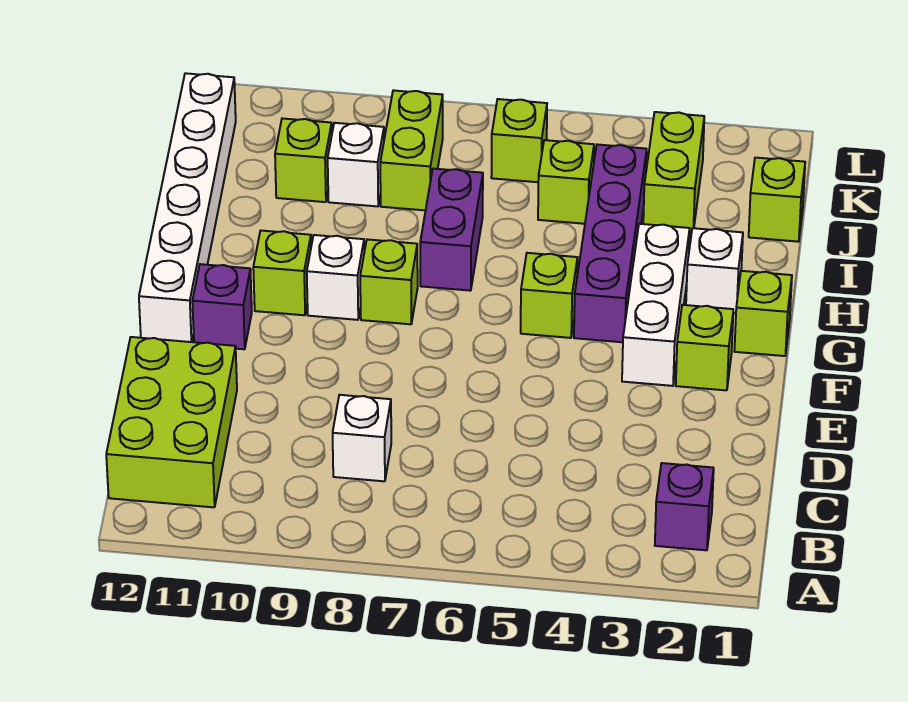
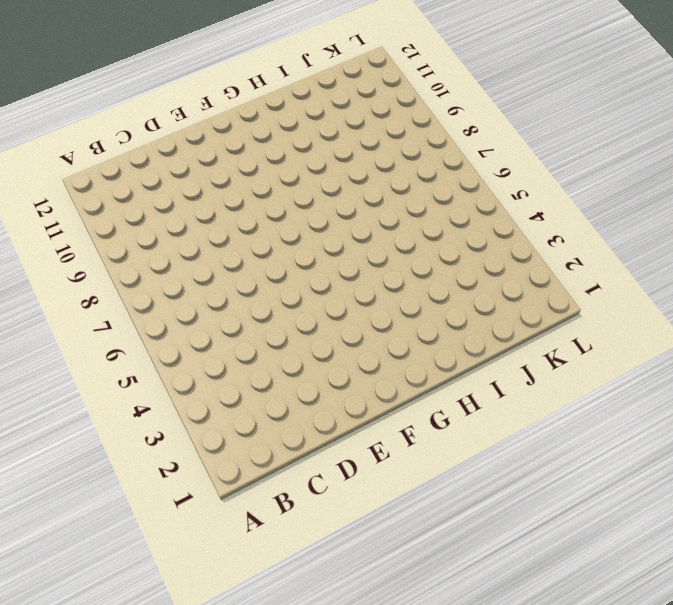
none -> purple brick B2 level 1
none -> lime brick B11:D12 level 1
none -> white brick C8 level 1

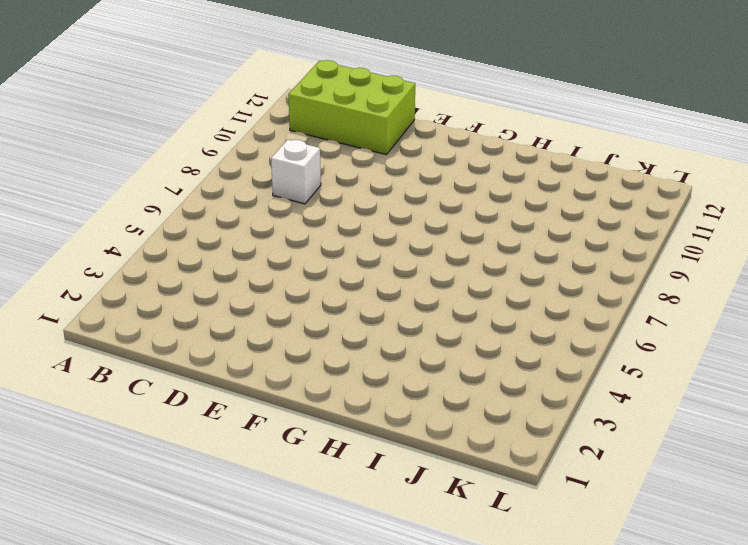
none -> purple brick B2 level 1
none -> lime brick F2 level 1
none -> white brick F3:H3 level 1

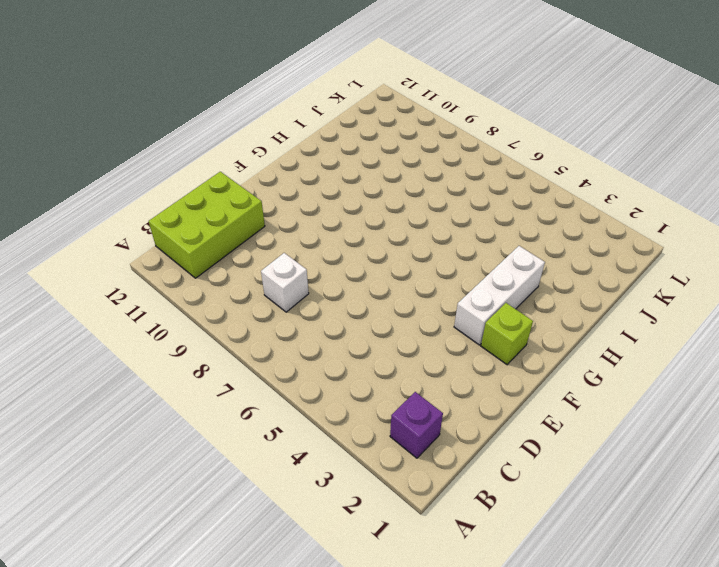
none -> purple brick F11 level 1
none -> white brick F12:K12 level 1
none -> lime brick G1 level 1

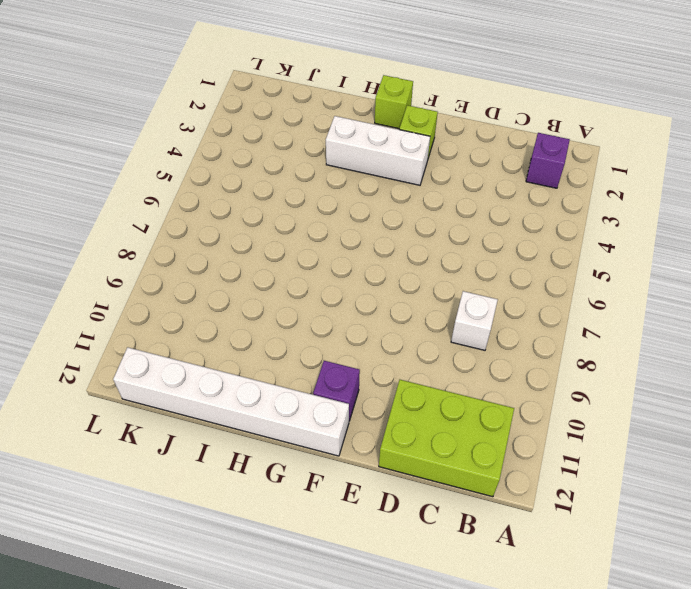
none -> purple brick G4:J4 level 1
none -> lime brick G5 level 1
none -> lime brick G8 level 1

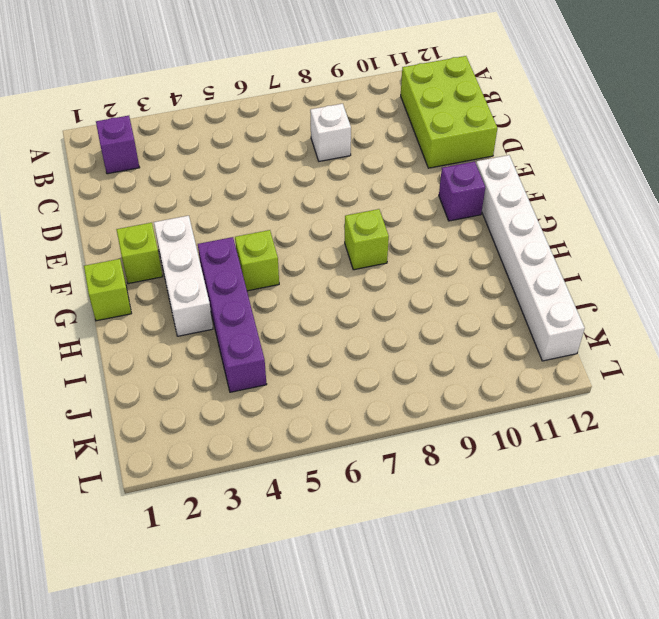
none -> white brick G9 level 1
none -> lime brick G10 level 1
none -> white brick H2 level 1

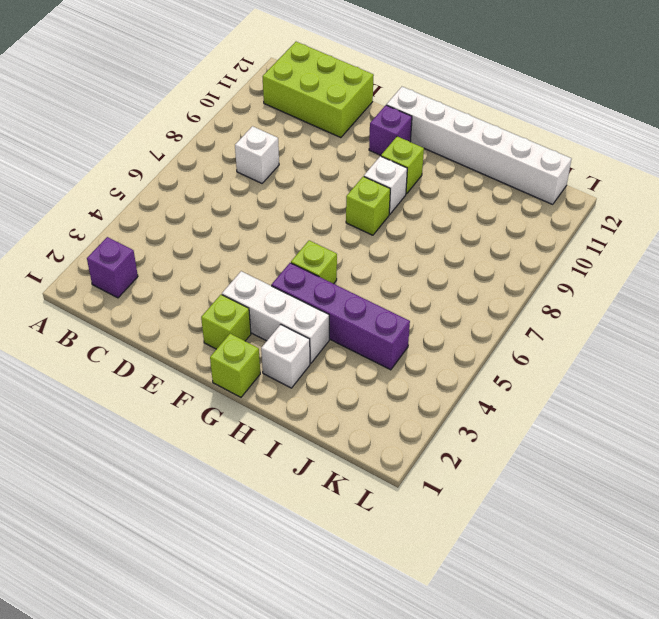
none -> purple brick H7:I7 level 1
none -> lime brick J1 level 1
none -> lime brick J3:K3 level 1

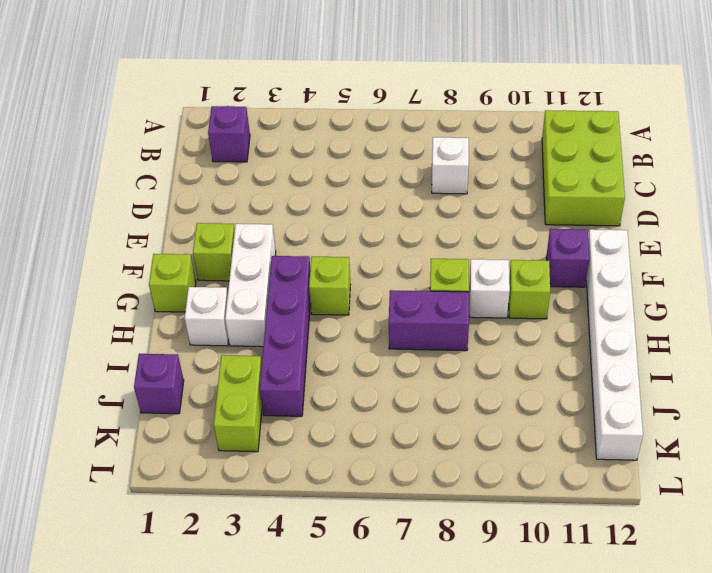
purple brick H7:H8 level 1 -> purple brick H7:I7 level 1
purple brick J1 level 1 -> lime brick J1 level 1
none -> lime brick J5 level 1
none -> lime brick J8:K8 level 1
none -> white brick J9 level 1

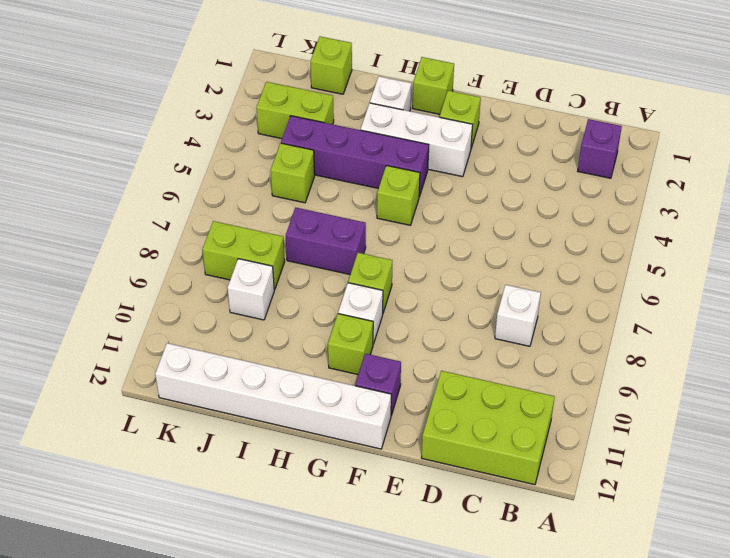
none -> lime brick J10 level 1
none -> lime brick K6 level 1

